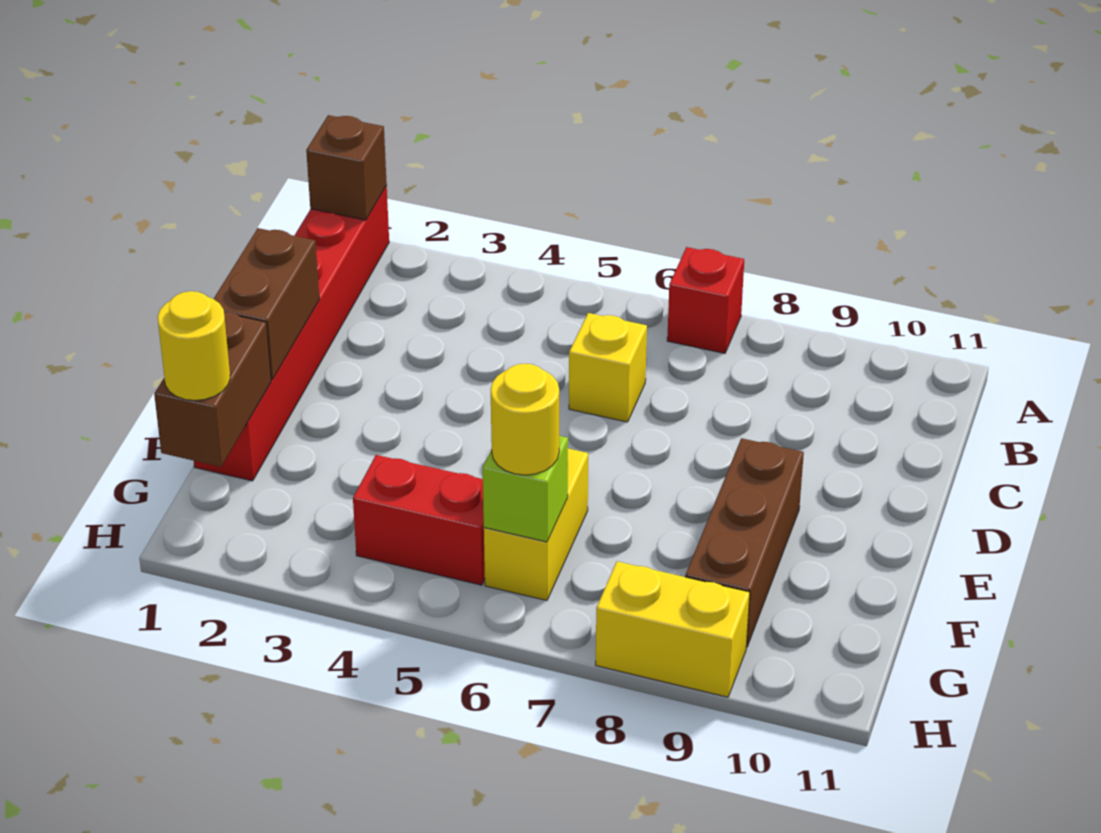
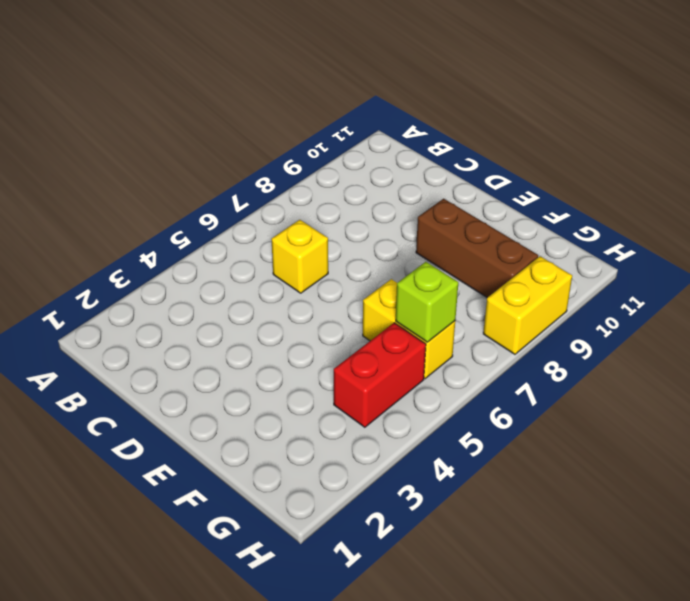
none -> red brick A1:F1 level 1
none -> red brick A7 level 1
none -> brown brick A1 level 2

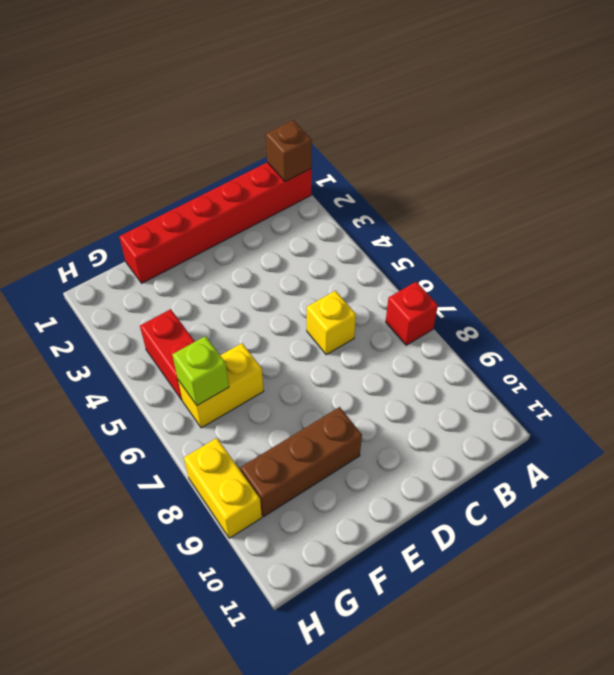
none -> brown brick D1:E1 level 2
none -> brown brick F1:G1 level 2
none -> yellow round brick G1 level 3

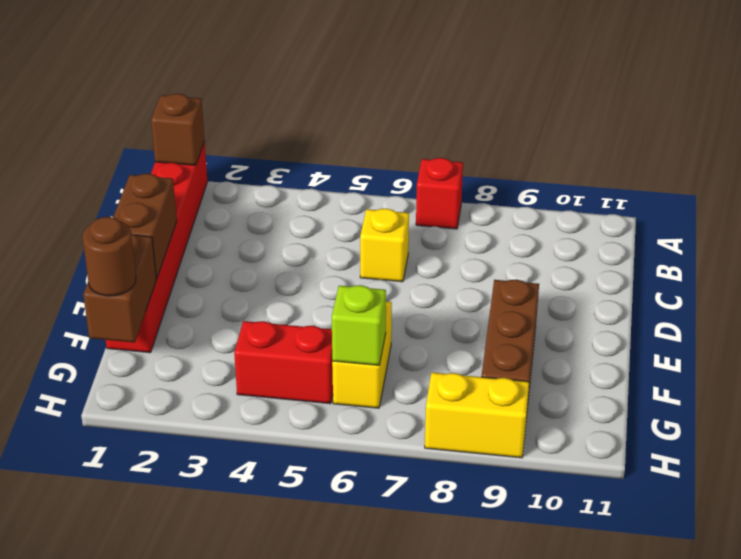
brown round brick G1 level 3 -> yellow round brick G1 level 3
none -> yellow round brick G6 level 3

